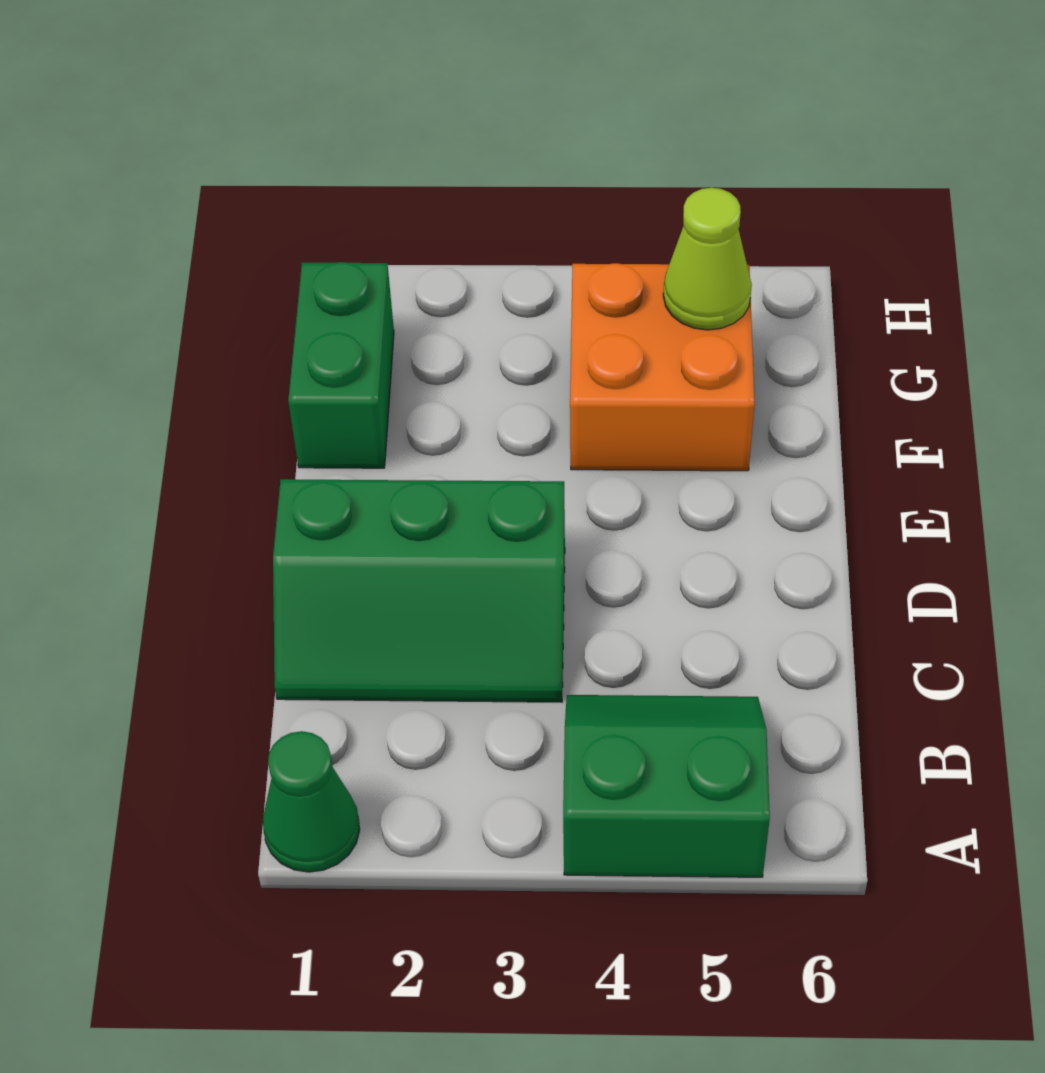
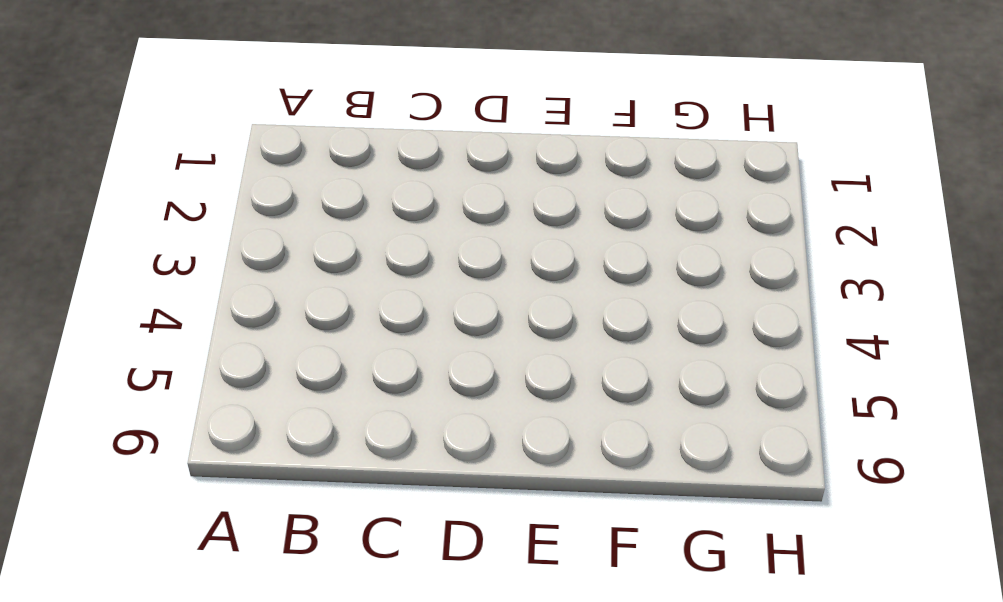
none -> green cone A1 level 1
none -> green slope A4:B5 level 1 top A

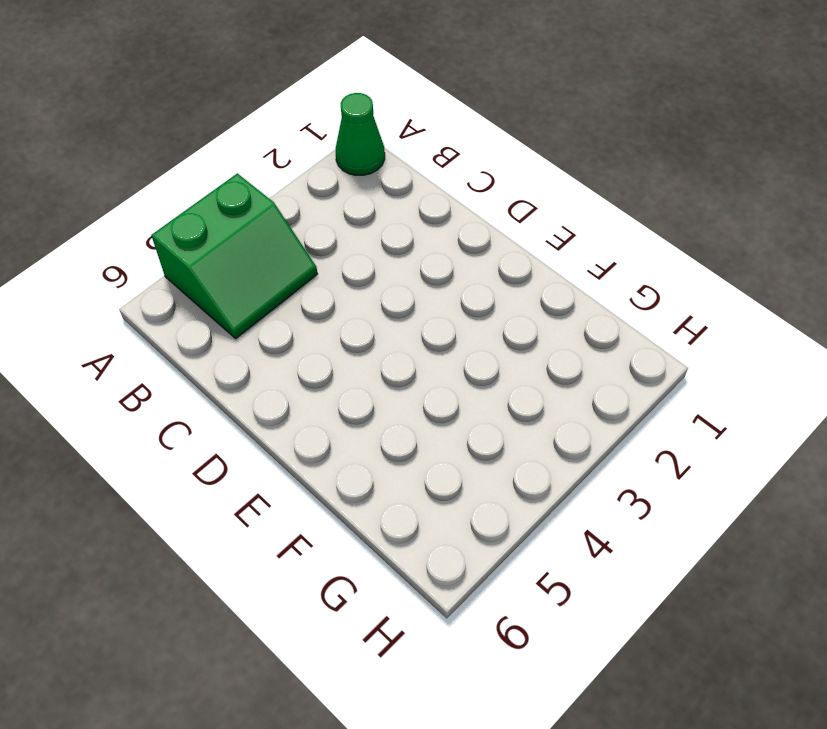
none -> green slope C1:D3 level 1 top D
none -> green brick F1:G1 level 1

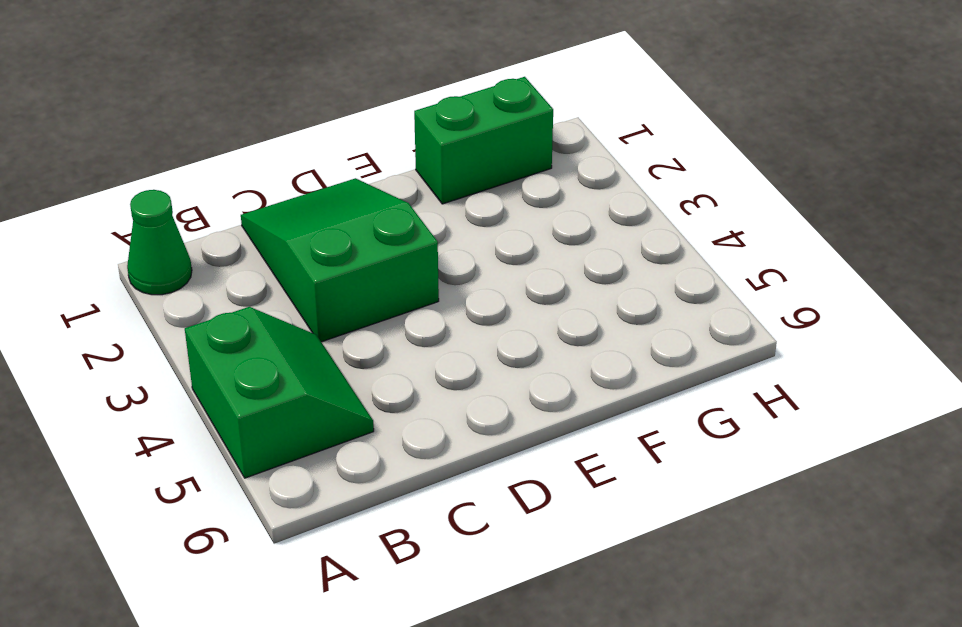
green slope C1:D3 level 1 top 3 -> green slope C1:D3 level 1 top D
none -> orange brick F4:G5 level 1
none -> lime cone G5 level 2

